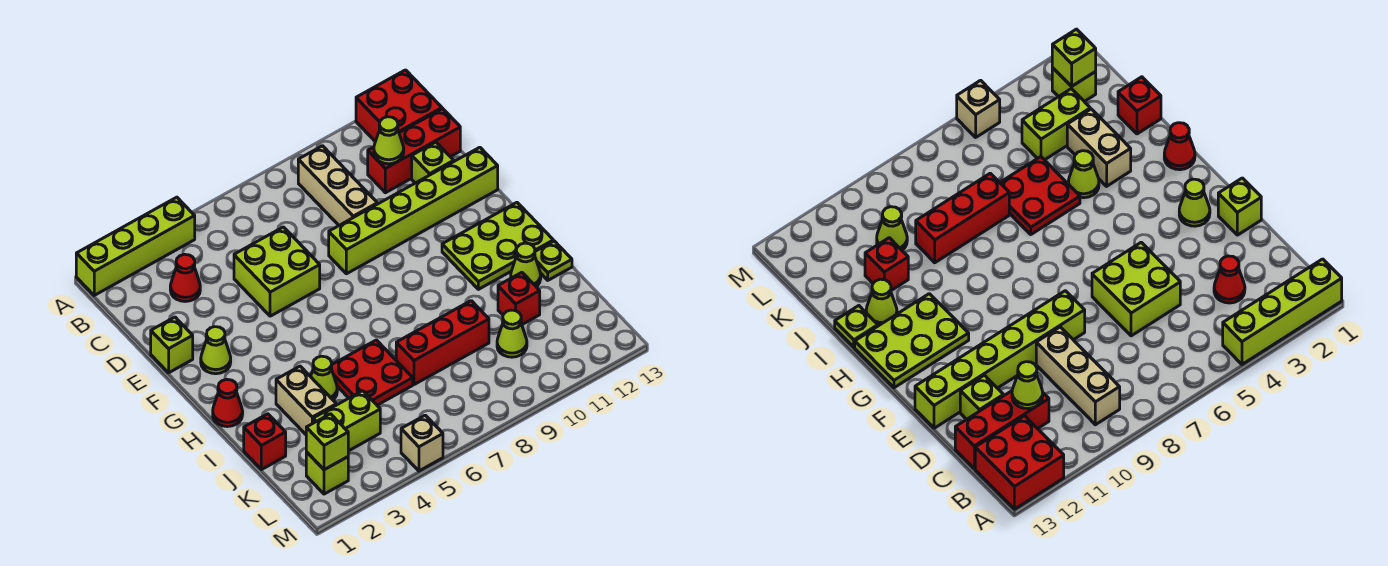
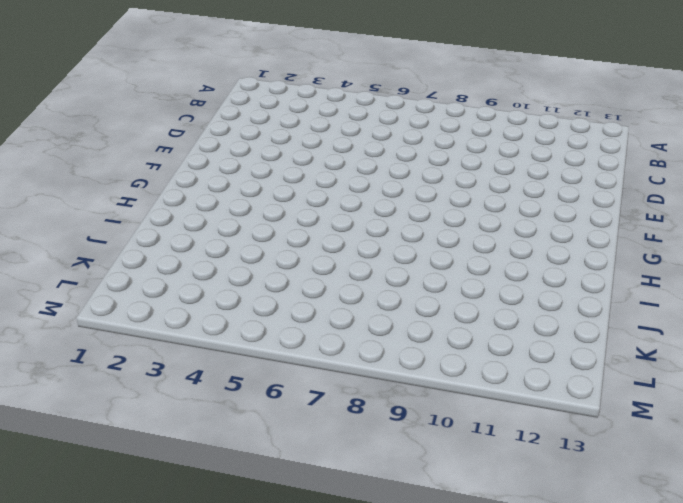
none -> lime brick A1:A4 level 1
none -> red brick A12:B13 level 1
none -> tan brick B9:D9 level 1

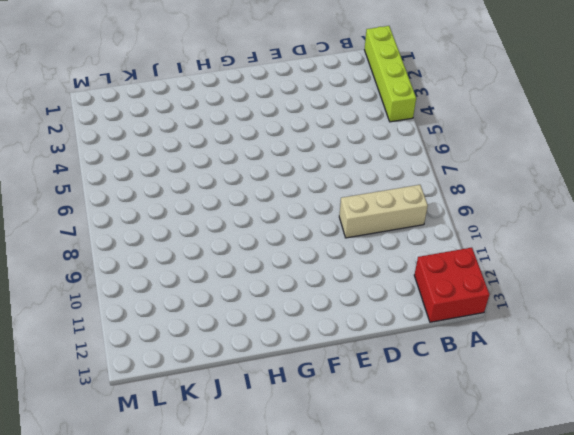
none -> red cone C3 level 1
none -> red brick C11:C13 level 1
none -> lime brick D5:E6 level 1

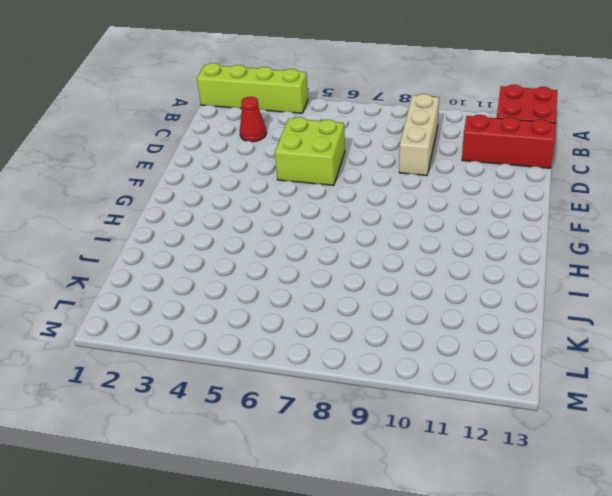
none -> lime brick D12 level 1
none -> lime brick E1 level 1
none -> lime brick E8:E13 level 1

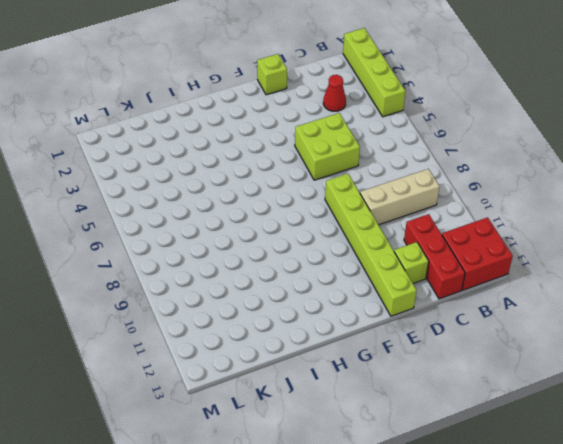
none -> lime cone F2 level 1
none -> lime plate G11:H13 level 1
none -> red cone H1 level 1

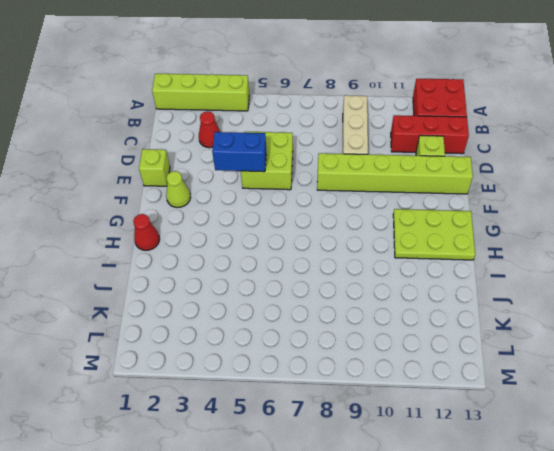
blue brick E4:E5 level 2 -> none
none -> tan brick I3:J3 level 1
none -> lime cone I4 level 1
none -> red plate I5:J6 level 1

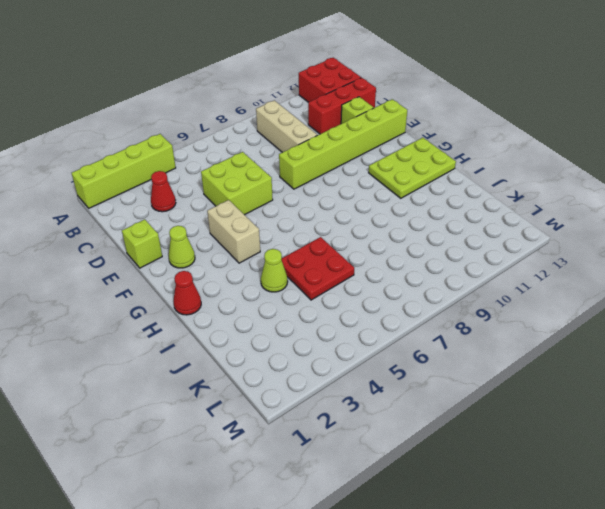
tan brick F4:G4 level 1 -> tan brick I3:J3 level 1
none -> lime cone I12 level 1
none -> lime plate I13 level 1
none -> red brick J1 level 1

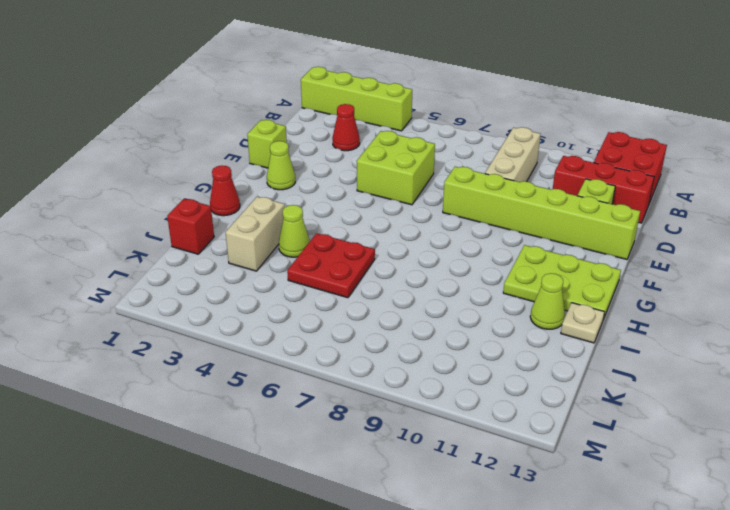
tan plate I13 level 1 -> lime plate I13 level 1
none -> red brick J7:J9 level 1
none -> red brick J11 level 1
none -> lime brick K3:K4 level 1

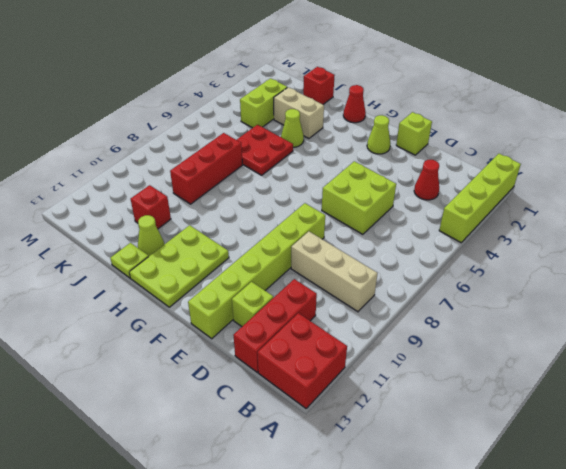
none -> lime cone K10 level 1
none -> lime brick L2 level 1
none -> tan brick M5 level 1

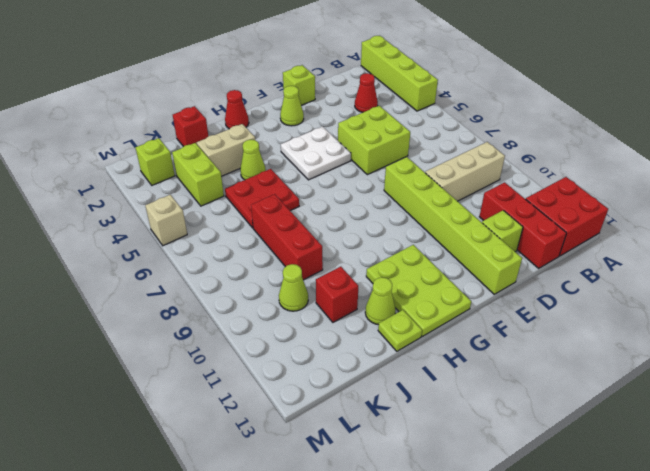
white plate F4:G5 level 1 -> none
none -> lime cone C11 level 2
none -> lime brick L2 level 2

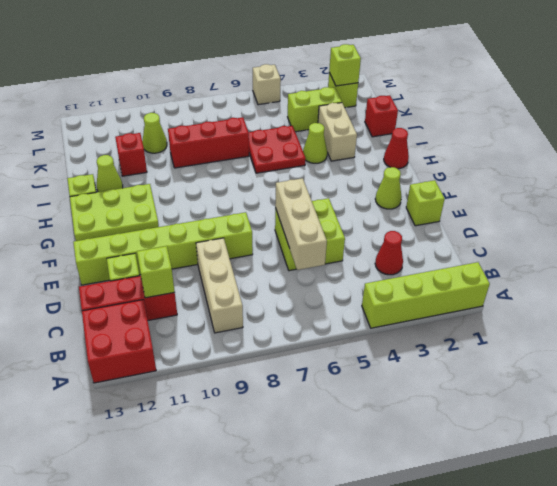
tan brick C6:E6 level 2 -> none
lime brick C11 level 2 -> lime cone C11 level 2

